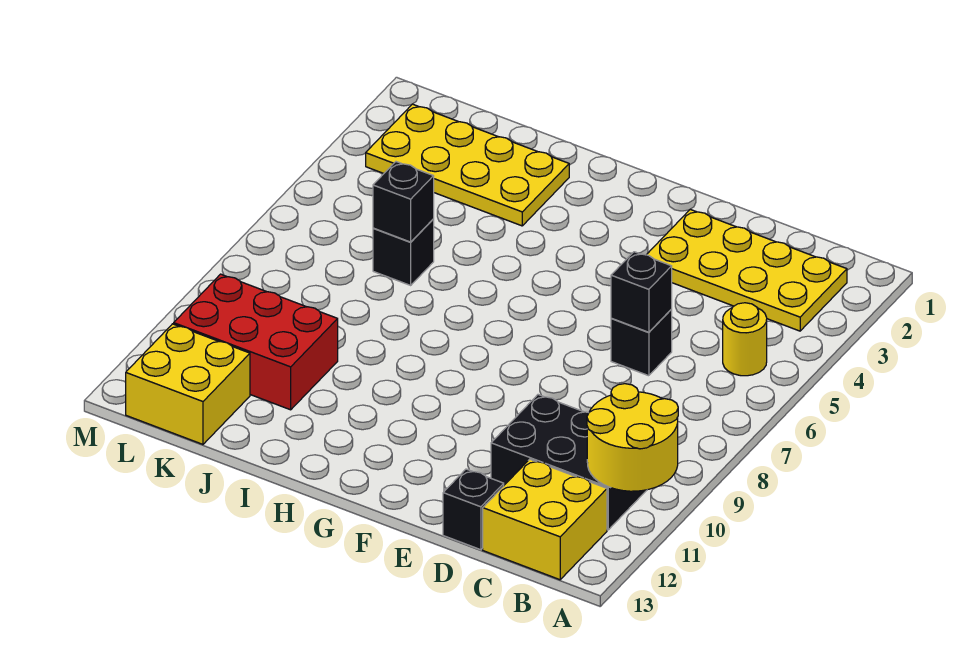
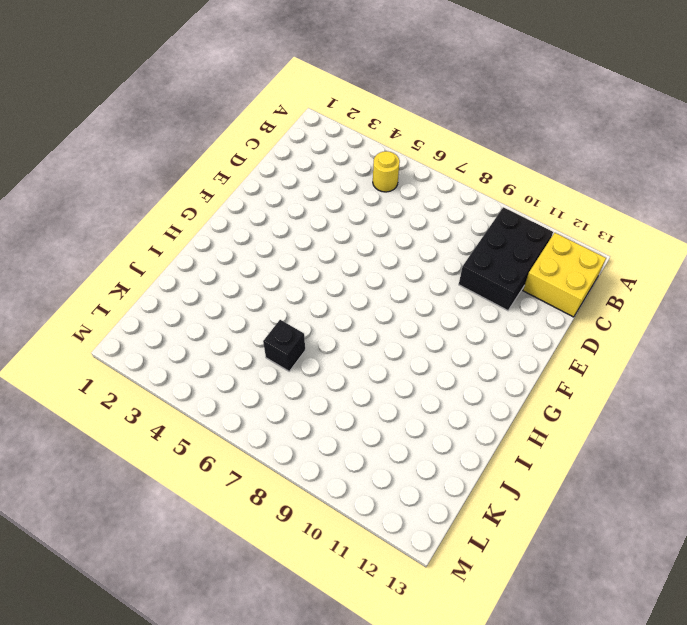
none -> yellow plate B2:E3 level 1
none -> black brick D6 level 1
none -> black brick D13 level 1

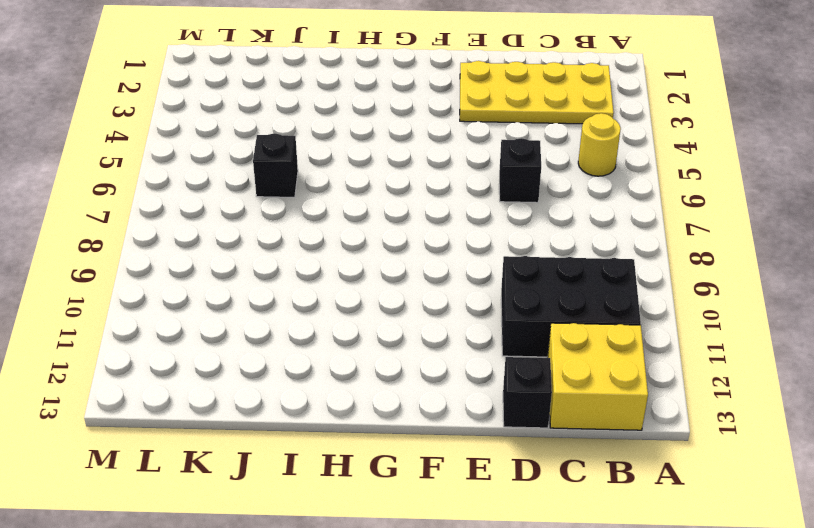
none -> yellow plate I2:L3 level 1
none -> red brick J10:L11 level 1
none -> yellow brick K12:L13 level 1

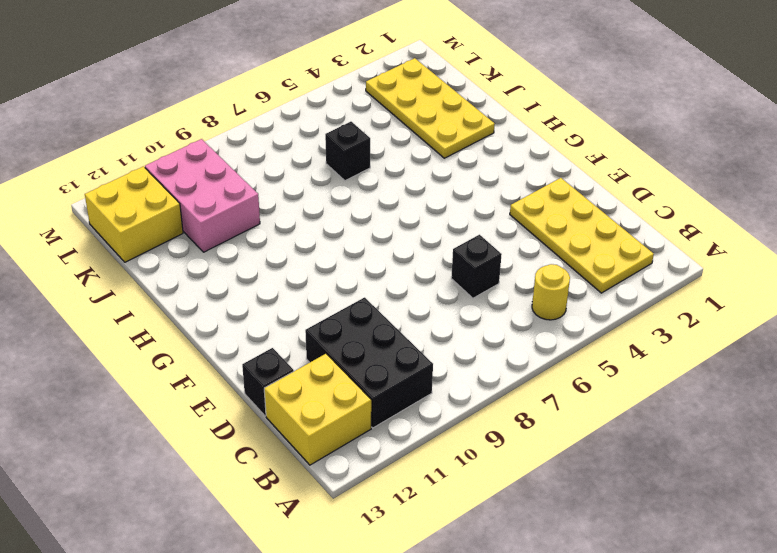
pink brick J10:L11 level 1 -> red brick J10:L11 level 1
none -> yellow round brick A10:B11 level 2
none -> black brick D6 level 2
none -> black brick J6 level 2

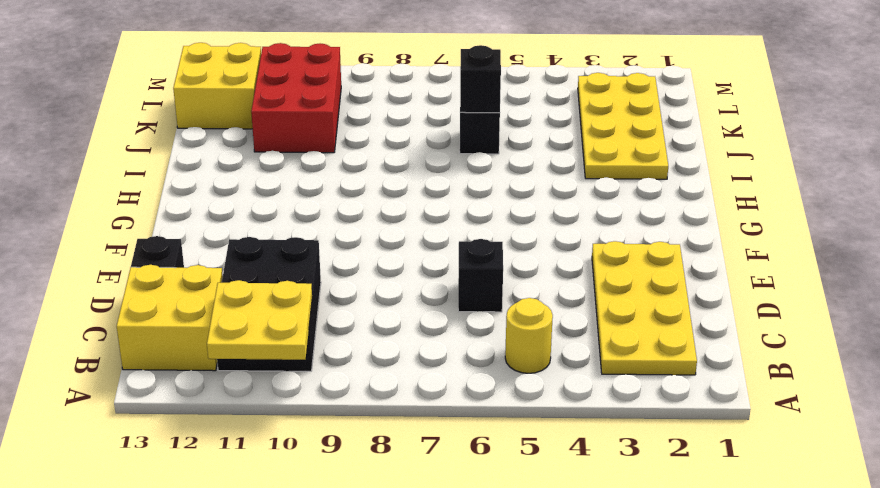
yellow plate A10:B11 level 2 -> yellow round brick A10:B11 level 2
none -> black brick D6 level 2

